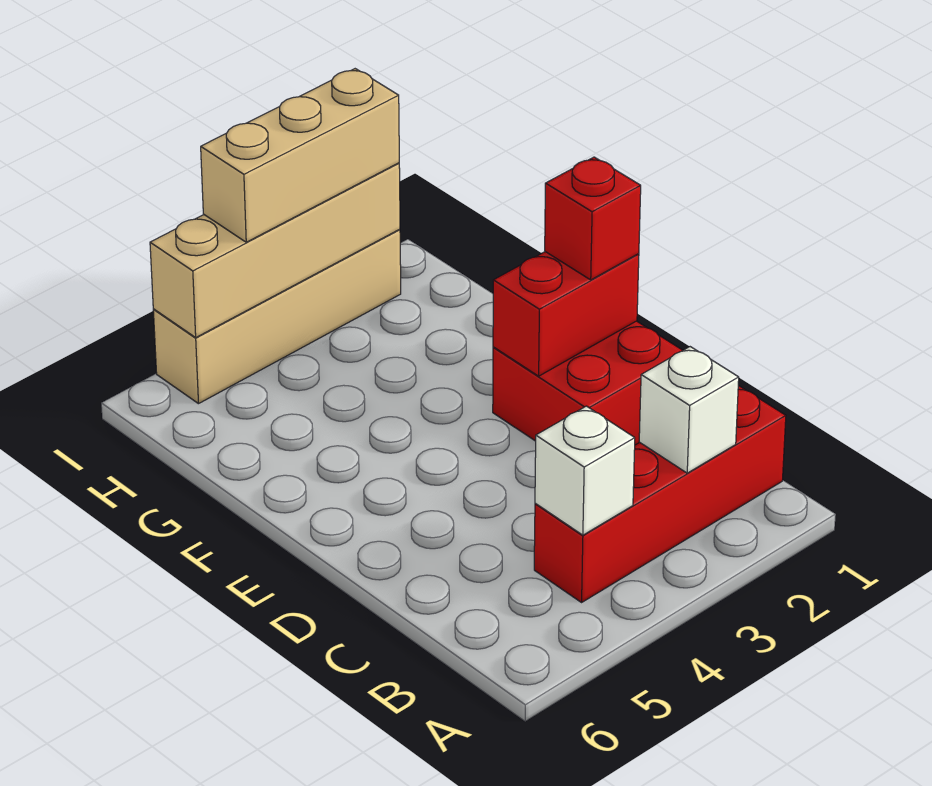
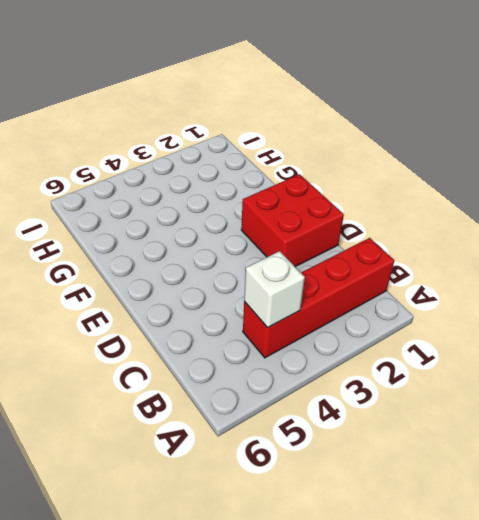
none -> tan brick I2:I5 level 1
none -> white brick B2 level 2

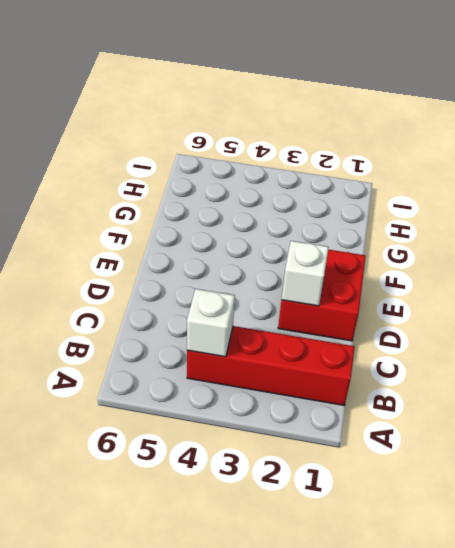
white brick D2 level 2 -> white brick B2 level 2
none -> tan brick I2:I5 level 1
none -> red brick E1:E2 level 2

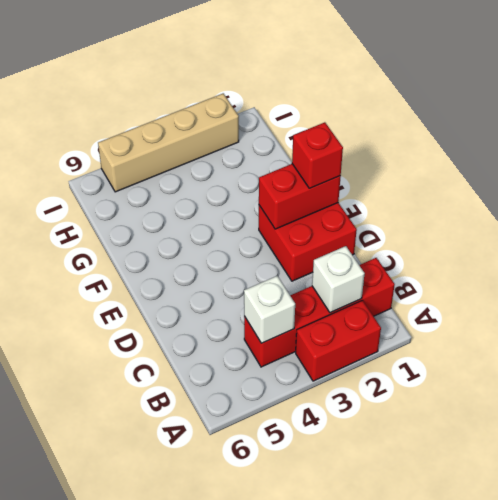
red brick A2:A3 level 1 -> none
none -> tan brick I2:I5 level 2
none -> tan brick I2:I4 level 3

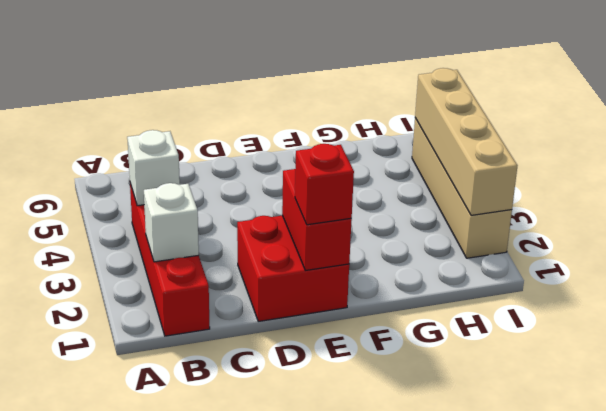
none -> tan brick I2:I4 level 3

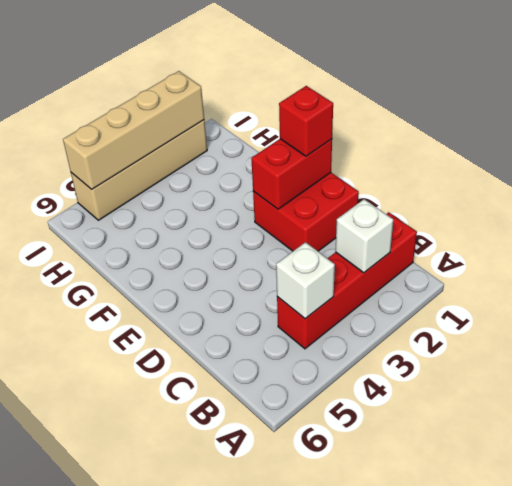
none -> tan brick I2:I4 level 3

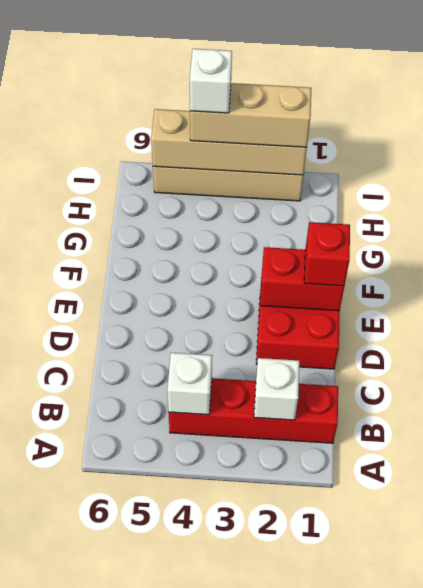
white brick I4 level 4 -> none

